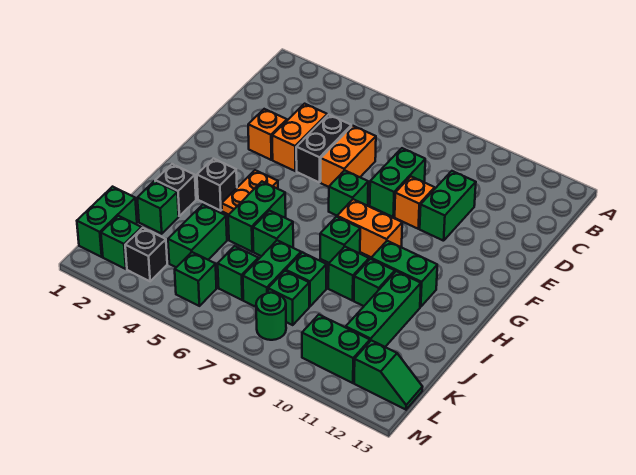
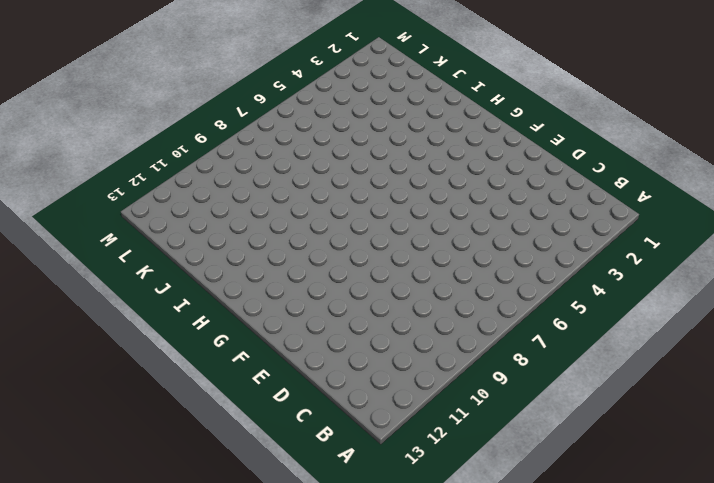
none -> orange brick D4:E4 level 1
none -> black brick D5:E5 level 1
none -> orange brick D6:E6 level 1
none -> green brick D8:E8 level 1

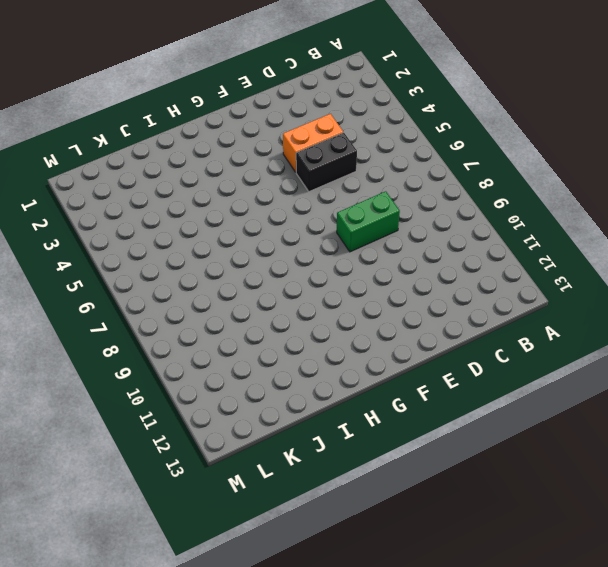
none -> orange brick D6:E6 level 1
none -> green brick D10:E10 level 1
none -> orange brick E3 level 1
none -> orange brick E9 level 1

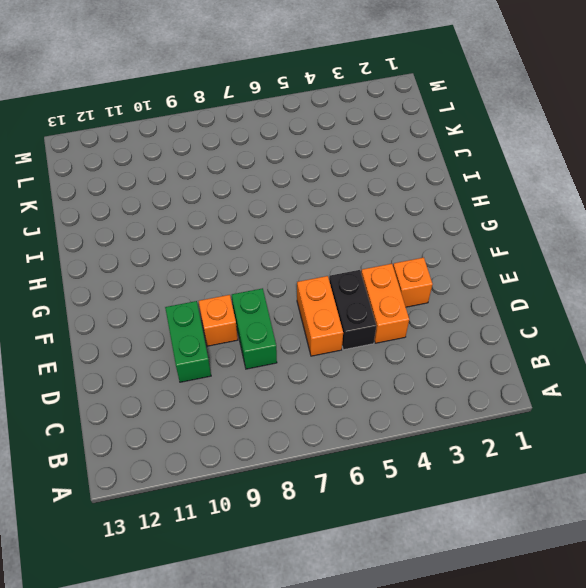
none -> green brick F7 level 1
none -> orange plate G4:H4 level 1
none -> orange brick G8:G9 level 1
none -> black brick H3 level 1

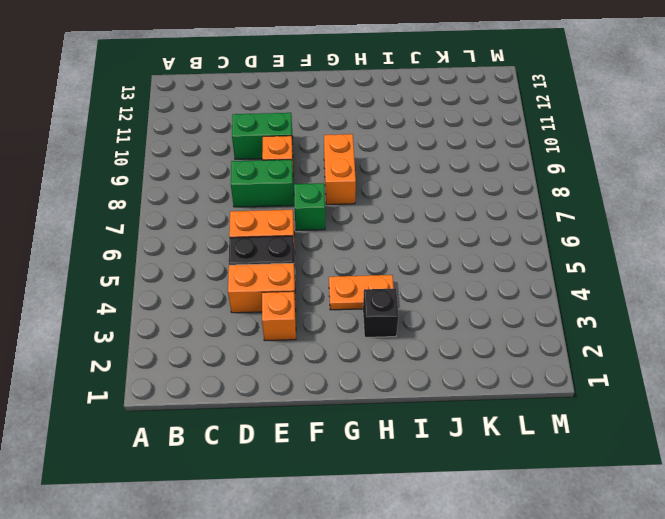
none -> green brick H5:I5 level 1
none -> green brick H8 level 1
none -> green brick H10:H11 level 1
none -> black brick I2 level 1

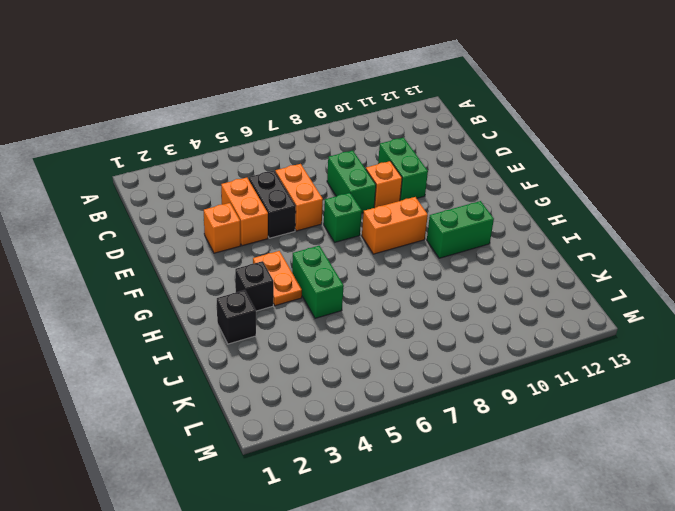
none -> green brick H8 level 1
none -> green brick I6 level 1
none -> green brick I9 level 1
none -> green brick I10 level 1

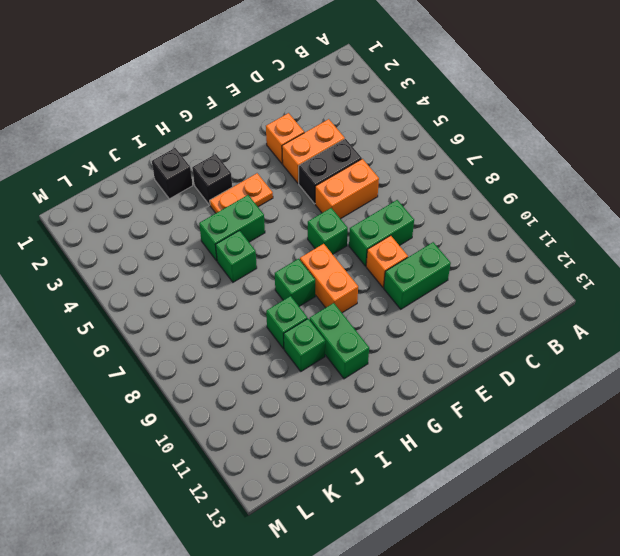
none -> green brick I11:K11 level 1
none -> green brick J2 level 1
none -> green brick J4:K4 level 1
none -> green brick J7:K7 level 1

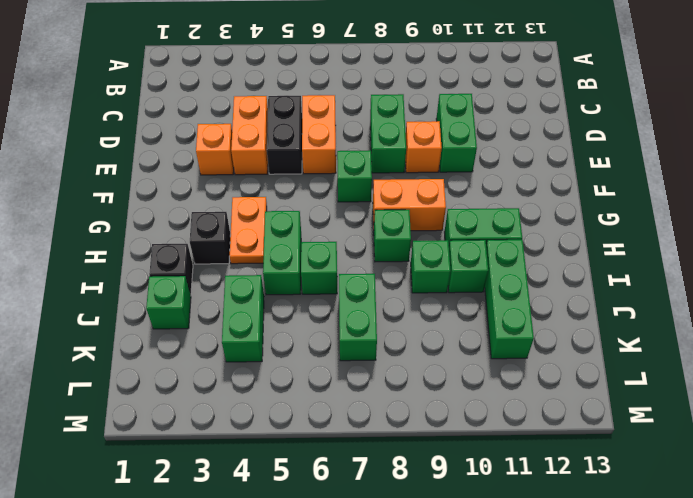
none -> green brick J8 level 1
none -> green brick K1:L1 level 1
none -> green brick K6 level 1
none -> green brick K8 level 1

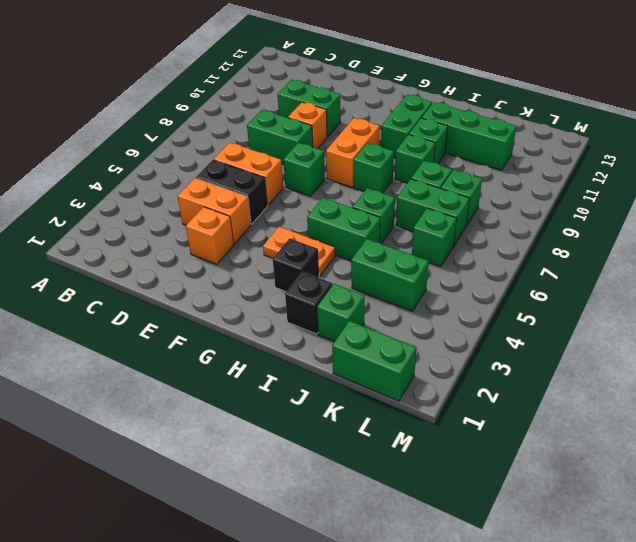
none -> green brick L2 level 1
none -> black brick L3 level 1
none -> green brick L5 level 1
none -> green round brick L8 level 1

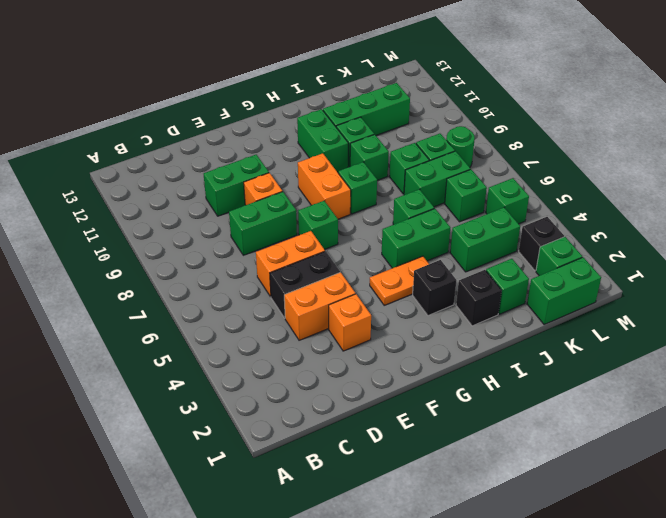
none -> green brick L10:L11 level 1
none -> green slope L12:L13 level 1 top 12

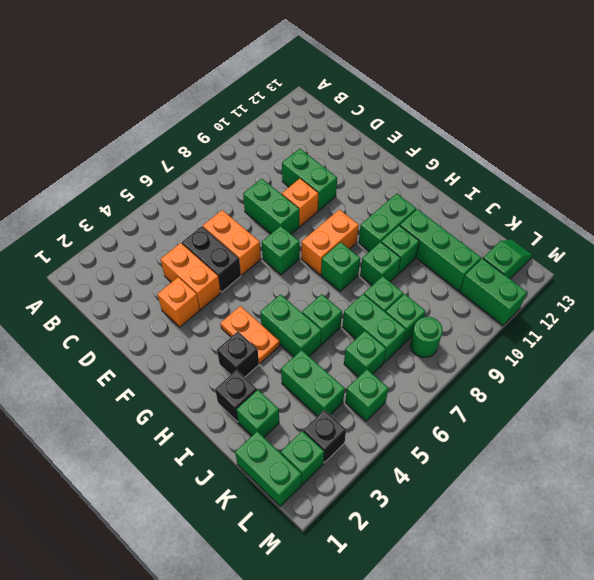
green brick L11:M11 level 1 -> green brick L10:L11 level 1

